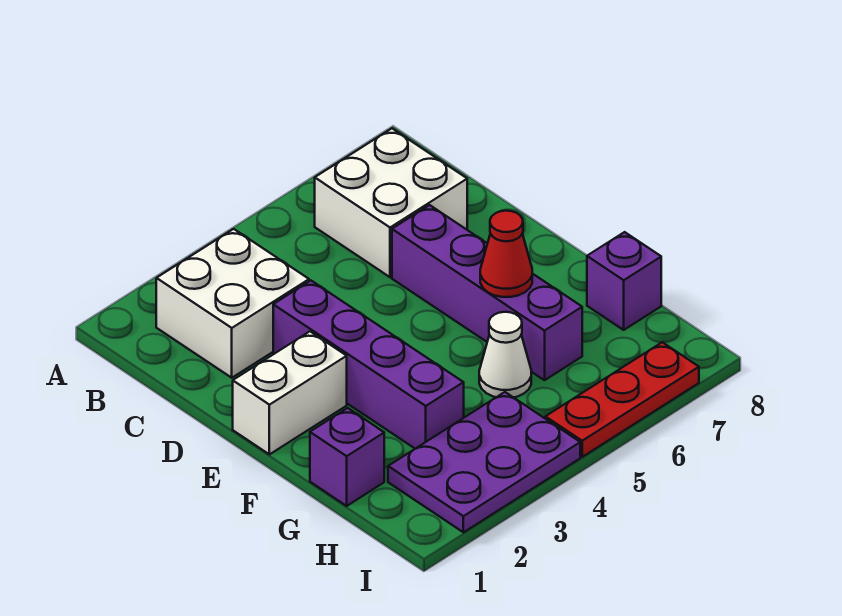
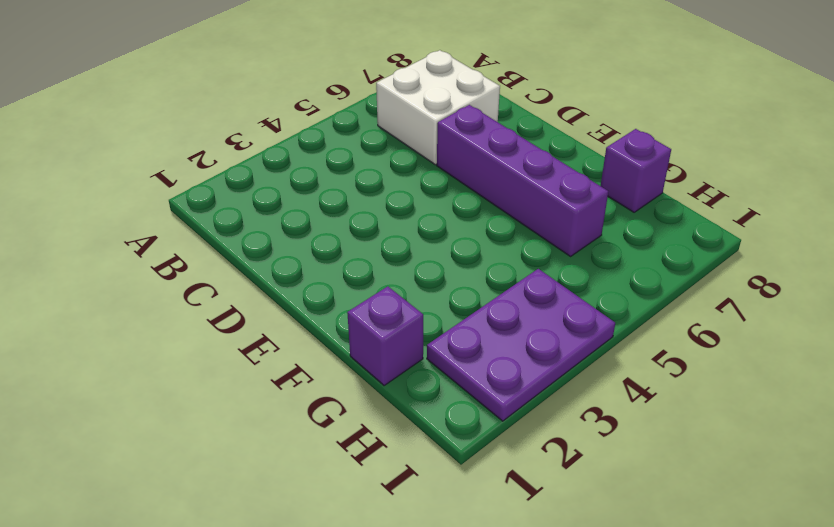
none -> white brick B2:C3 level 1
none -> purple brick D3:G3 level 1

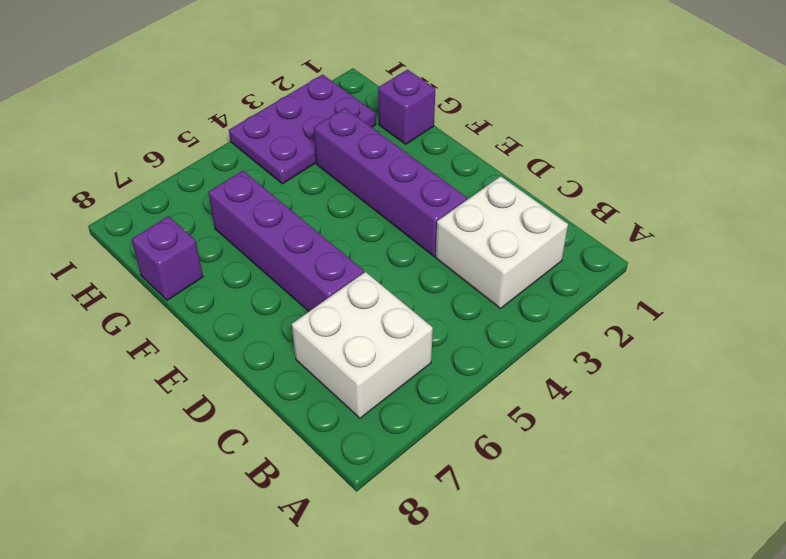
none -> white brick E1:E2 level 1
none -> white cone G5 level 1

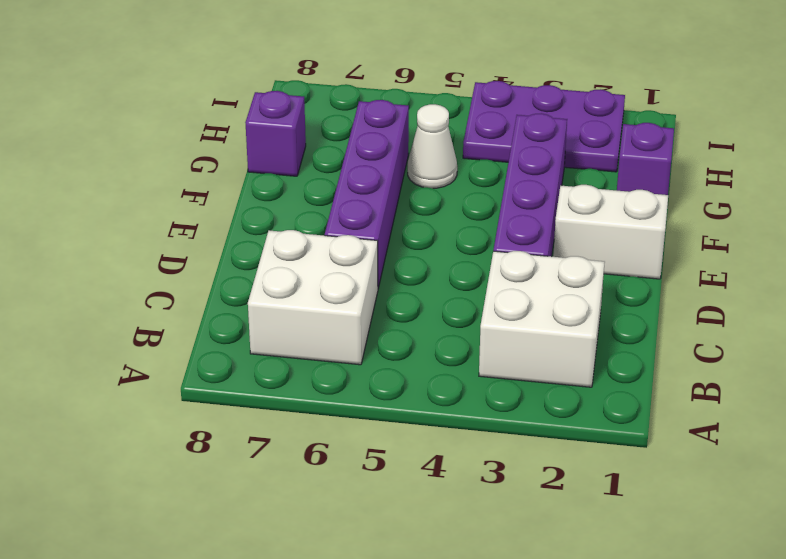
none -> red plate I5:I7 level 1
none -> red cone F6 level 2

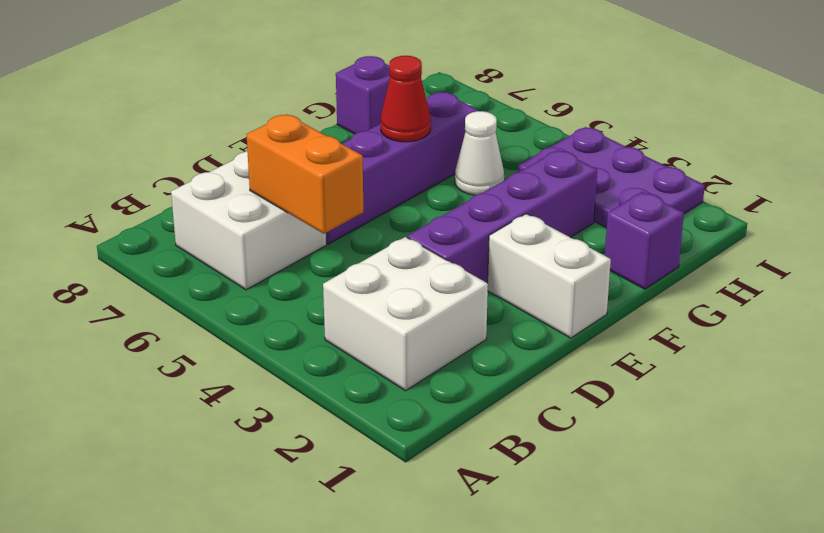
orange brick C5:C6 level 2 -> none
none -> red plate I5:I7 level 1

